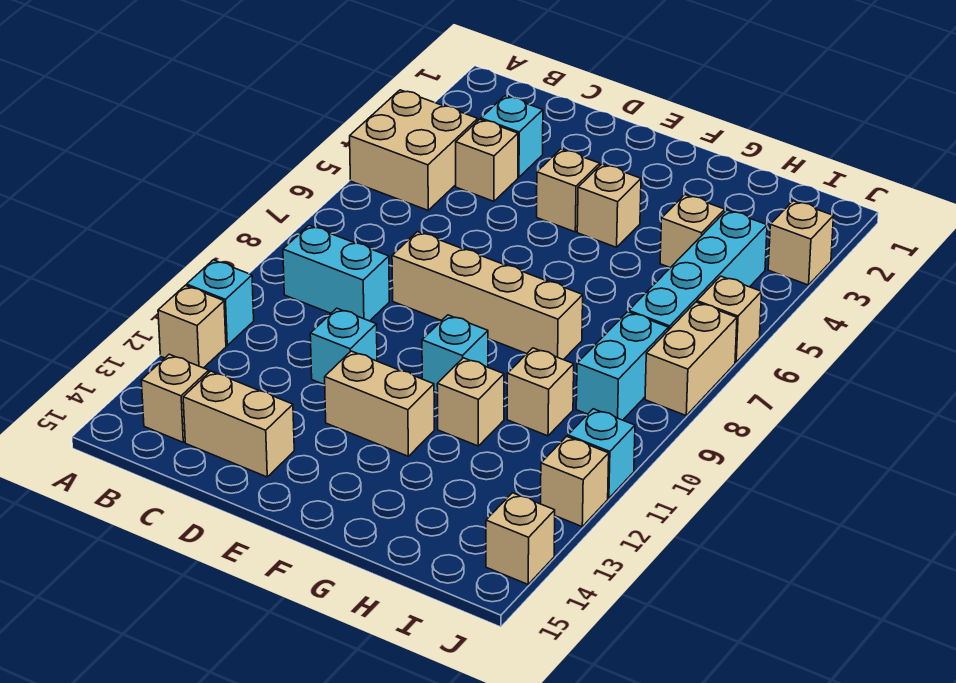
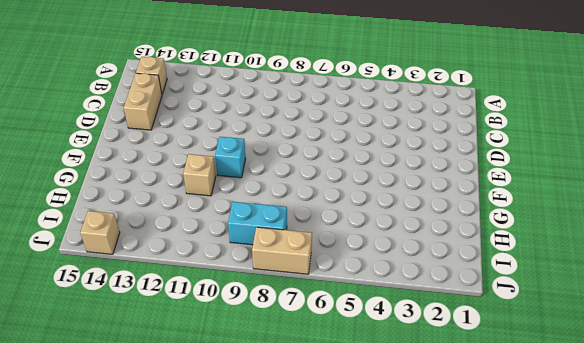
none -> tan brick A4:B5 level 1
none -> cyan brick A11 level 1
none -> tan brick A12 level 1

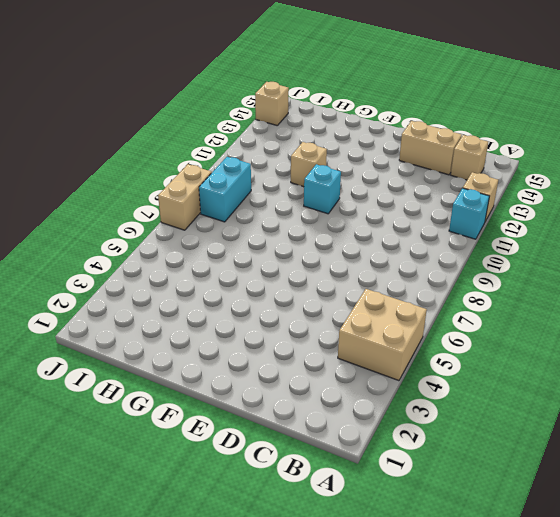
none -> cyan brick B9:C9 level 1
none -> cyan brick C3 level 1
none -> tan brick C4 level 1

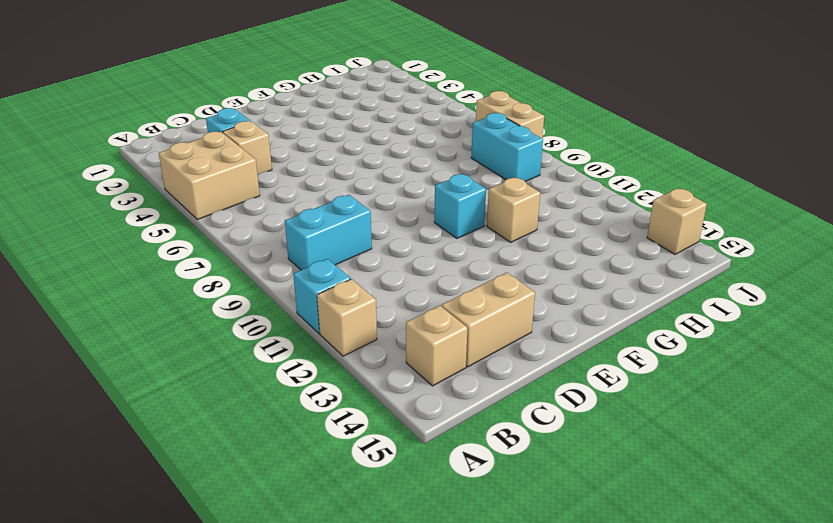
none -> tan brick D8:G8 level 1
none -> cyan brick D11 level 1
none -> tan brick E4 level 1

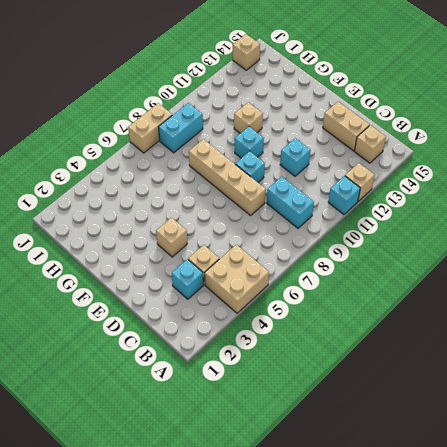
cyan brick E9 level 1 -> cyan brick J11 level 1
none -> tan brick E12:F12 level 1
none -> tan brick F4 level 1
none -> tan brick H4 level 1

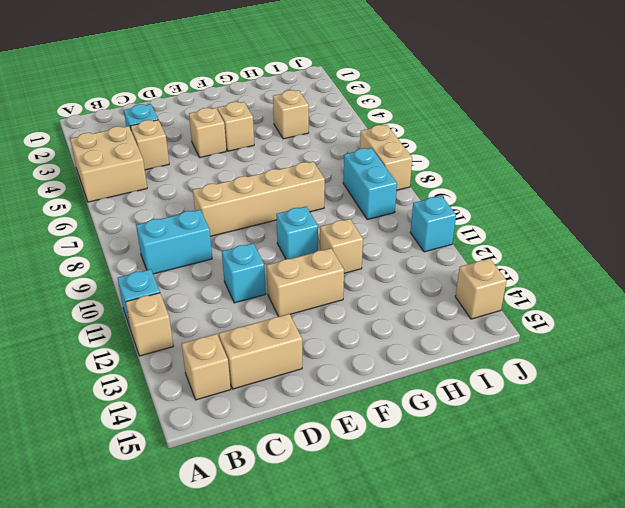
none -> tan brick H10 level 1
none -> cyan brick I4:I7 level 1
none -> tan brick J3 level 1

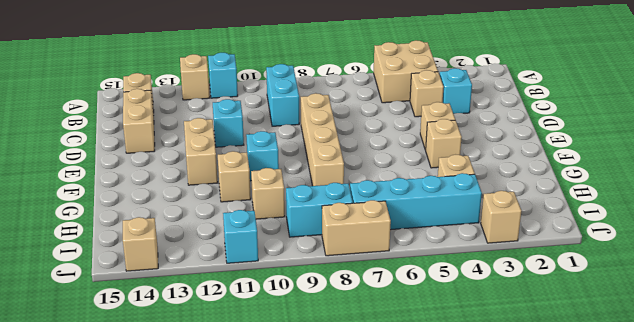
none -> tan brick J6 level 1
none -> tan brick J12 level 1

